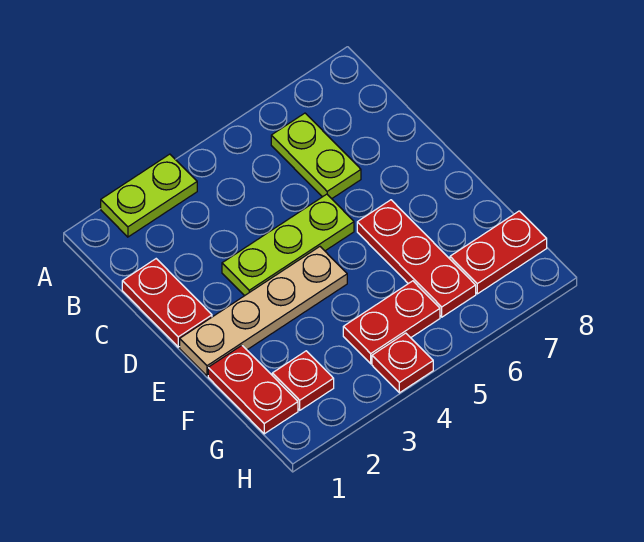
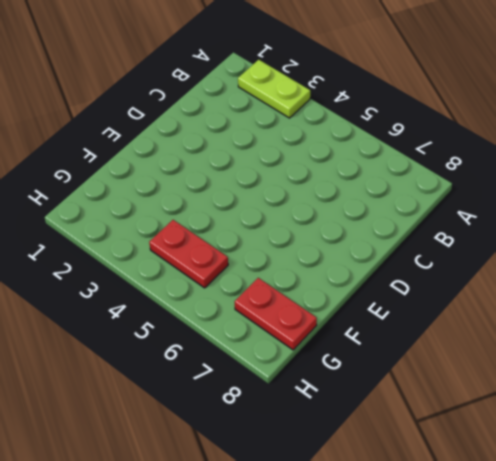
none -> lime plate B6:C6 level 1
none -> red plate C1:D1 level 1

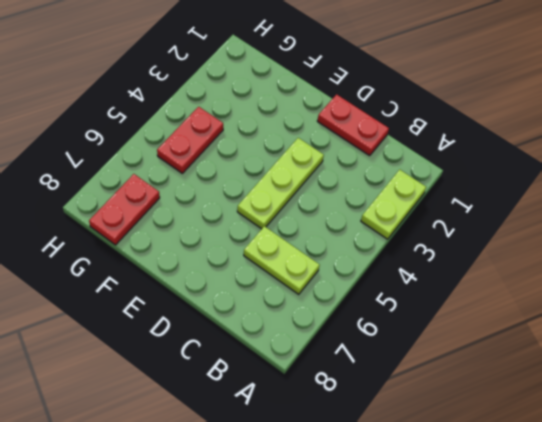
none -> tan plate E1:E4 level 1
none -> red plate E6:G6 level 1

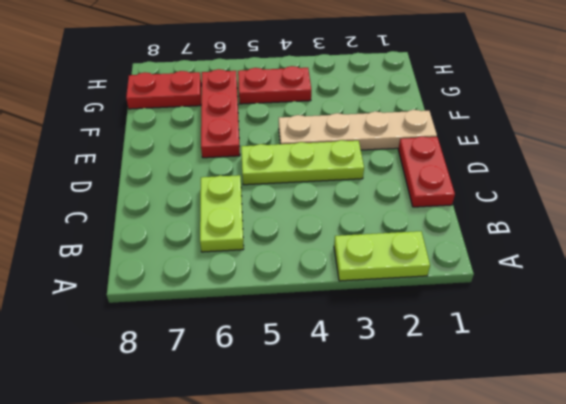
none -> red plate F1:G1 level 1
none -> red plate G2 level 1

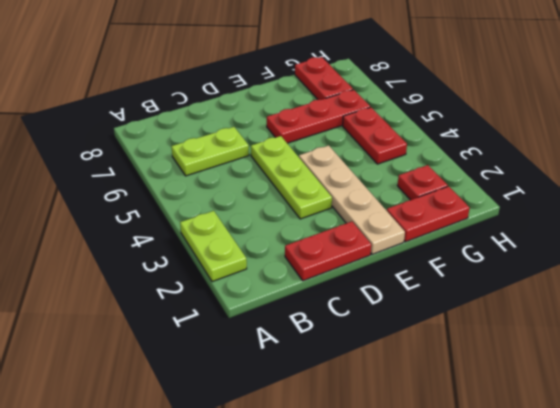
none -> red plate H4 level 1

